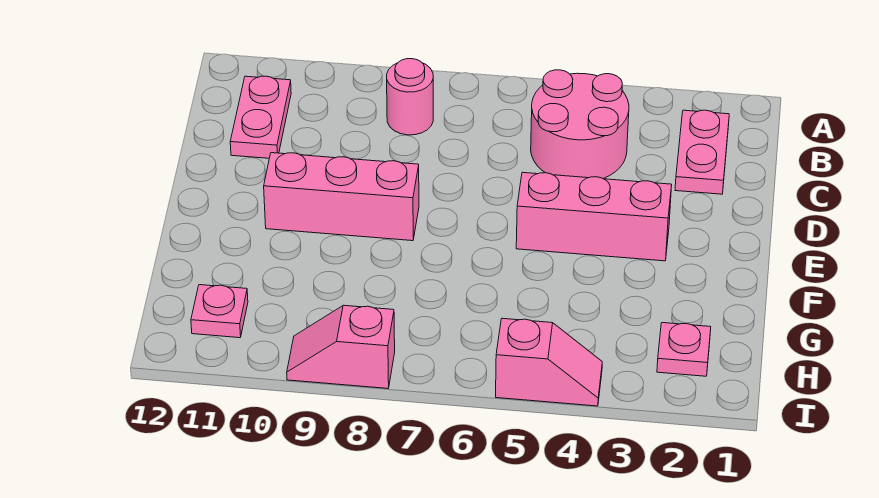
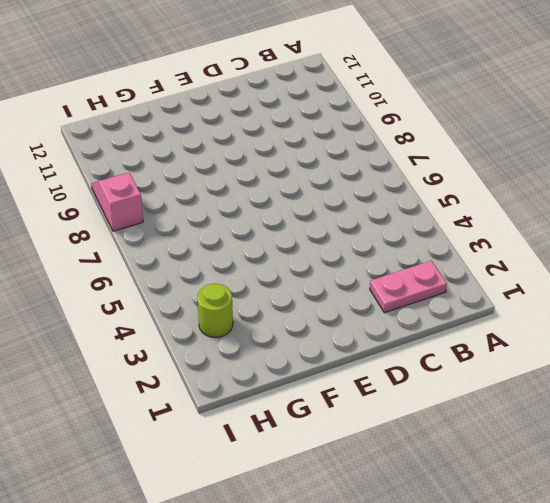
lime round brick H3 level 1 -> none
none -> pink round brick B4:C5 level 1
none -> pink round brick B8 level 1

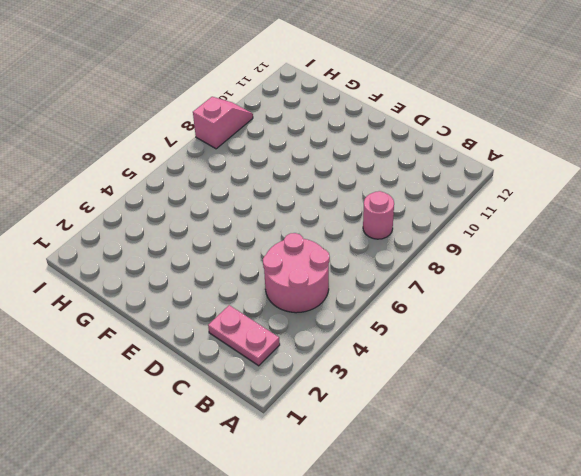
none -> pink plate B11:C11 level 1
none -> pink brick E3:E5 level 1

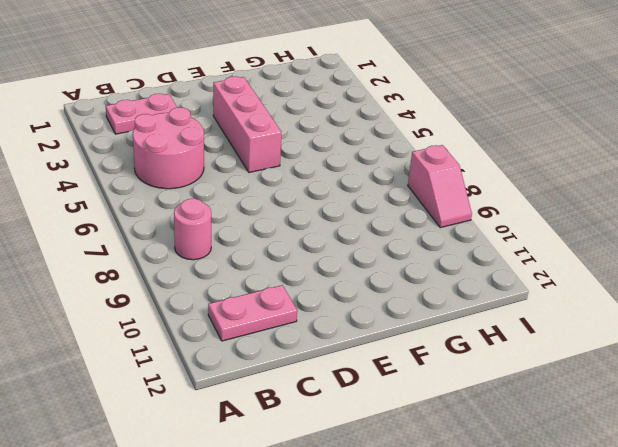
none -> pink brick E8:E10 level 1
none -> pink plate H2 level 1

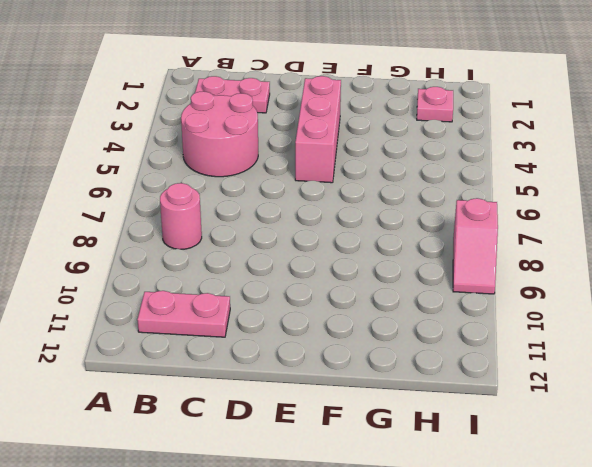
none -> pink brick E8:E10 level 1
none -> pink plate H11 level 1

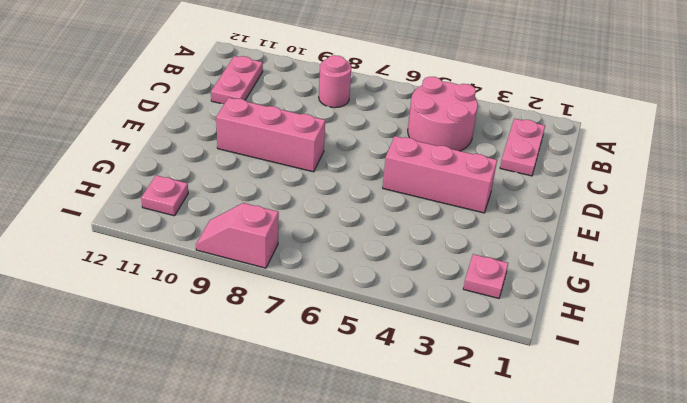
none -> pink slope I4:I5 level 1 top 5

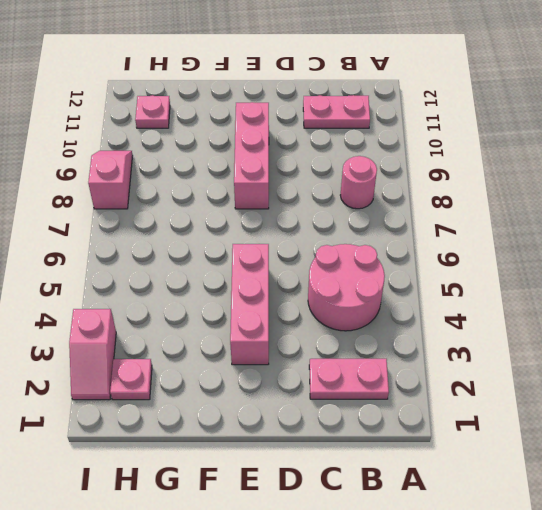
pink slope I2:I3 level 1 top 3 -> pink slope I4:I5 level 1 top 5

